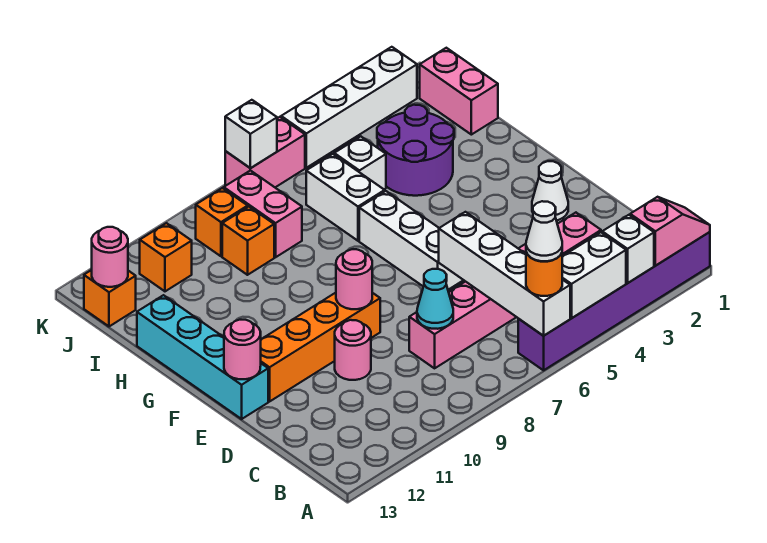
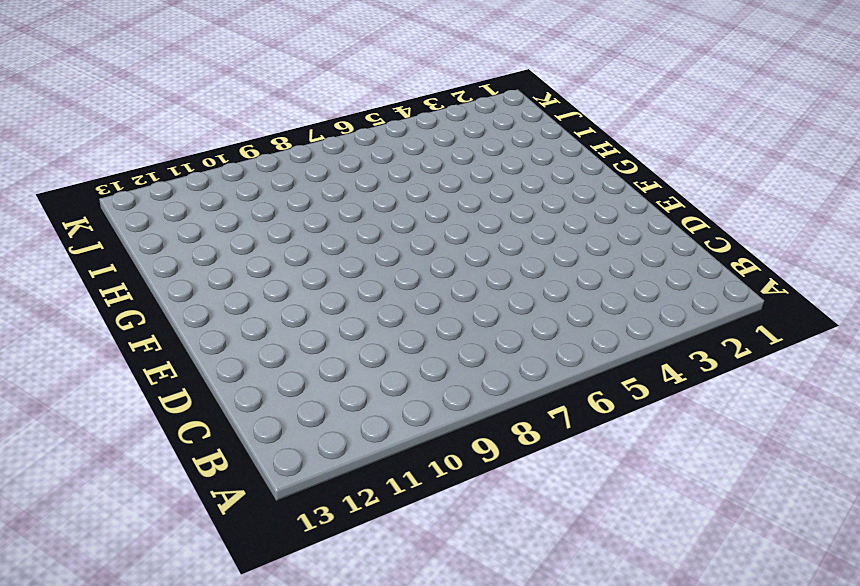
none -> purple brick A1:A6 level 1
none -> pink brick C3:C8 level 1
none -> pink round brick D10 level 1

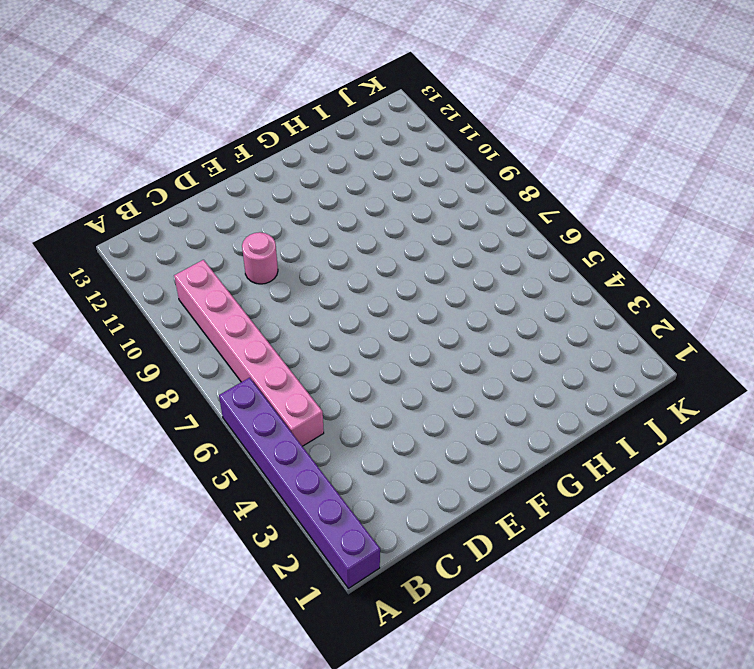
pink brick B5:B10 level 1 -> pink brick C3:C8 level 1
none -> white cone E2 level 1
none -> white brick E6:G6 level 1
none -> orange brick E9:E12 level 1

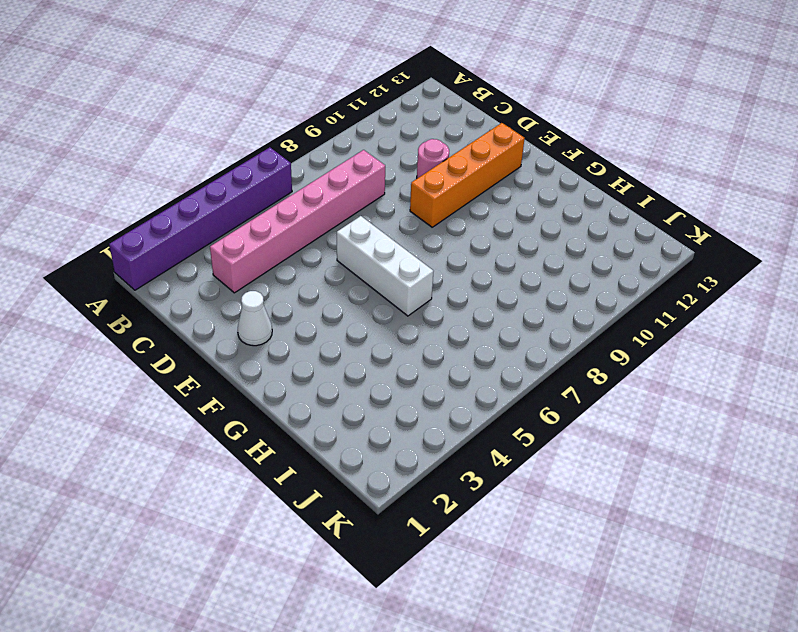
none -> cyan brick E13:H13 level 1
none -> purple round brick H3:I4 level 1
none -> white brick H6:I6 level 1

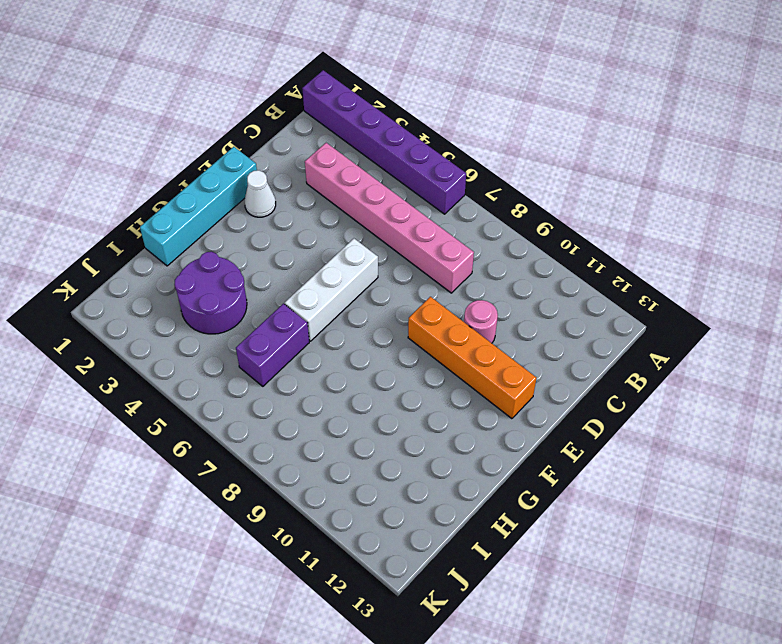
cyan brick E1:H1 level 1 -> cyan brick E13:H13 level 1
purple brick H6:I6 level 1 -> white brick H6:I6 level 1
none -> pink brick I1:J1 level 1
none -> white brick I5 level 1
none -> pink brick I8:J8 level 1

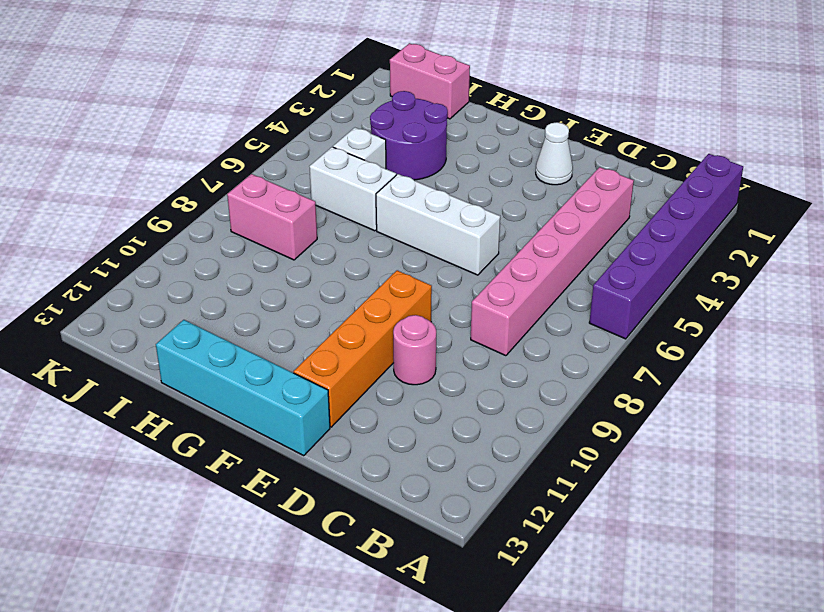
none -> orange brick I9 level 1
none -> orange brick J9 level 1
none -> orange brick J11 level 1

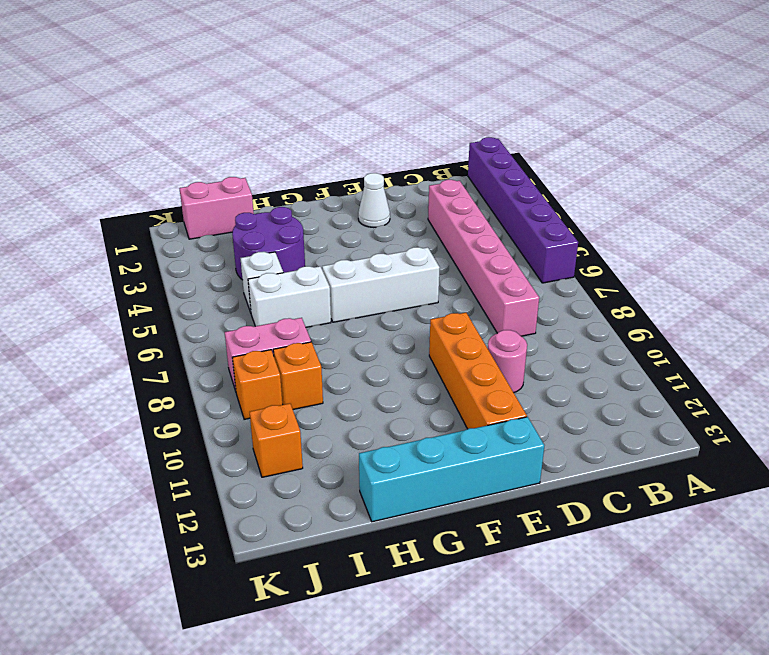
none -> orange brick J13 level 1
none -> white brick K2:K5 level 1
none -> pink brick K6:K7 level 1

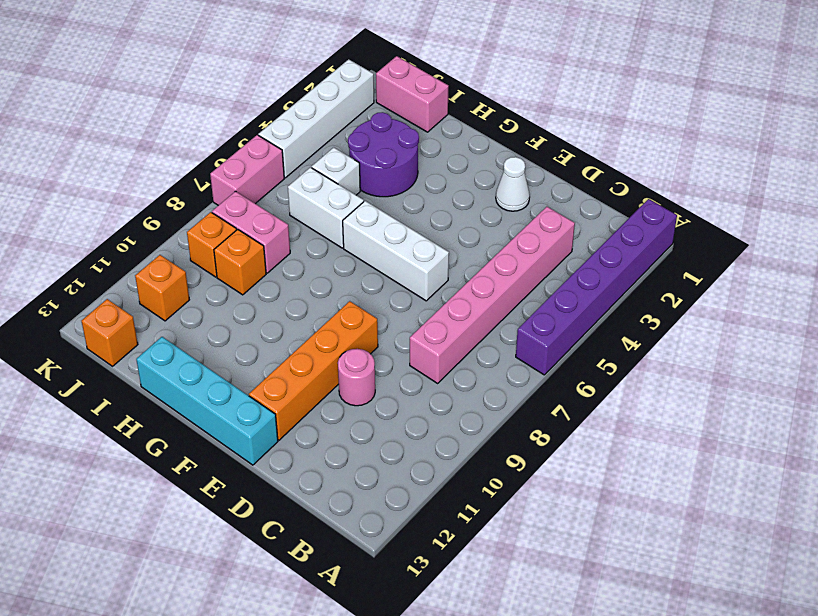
none -> pink slope A1:A2 level 2 top 2
none -> white brick A3 level 2
none -> white brick A4:A5 level 2

